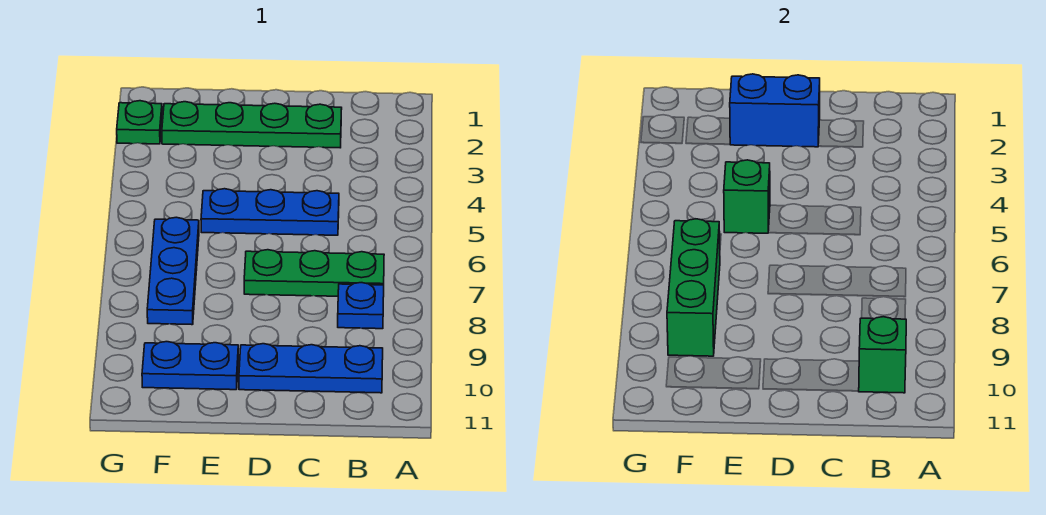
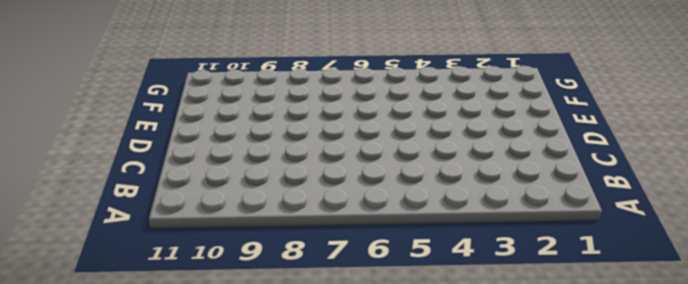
none -> green plate B7:D7 level 1
none -> blue plate B8 level 1
none -> blue plate B10:D10 level 1

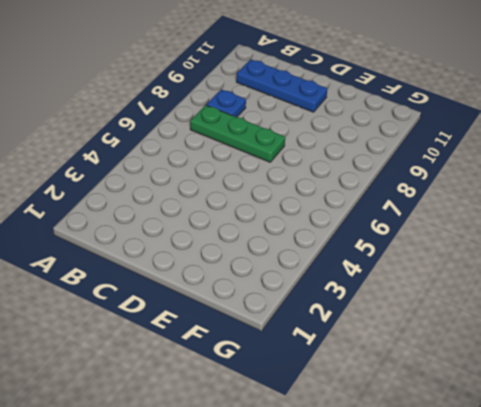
none -> green plate C2:F2 level 1
none -> blue plate C5:E5 level 1
none -> blue plate E10:F10 level 1

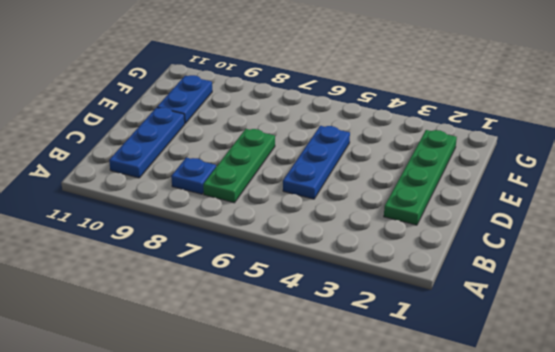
none -> blue plate F6:F8 level 1
none -> green plate G2 level 1
none -> green brick B10 level 2

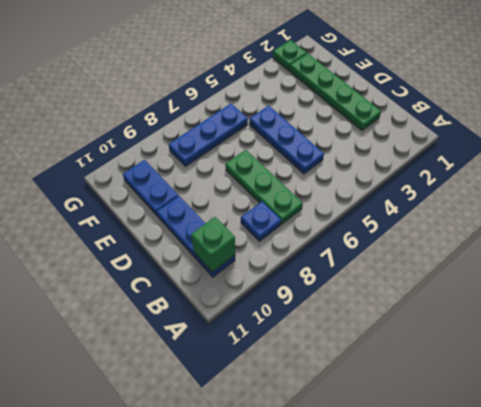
none -> blue brick D2:E2 level 2
none -> green brick E5 level 2
none -> green brick F7:F9 level 2

